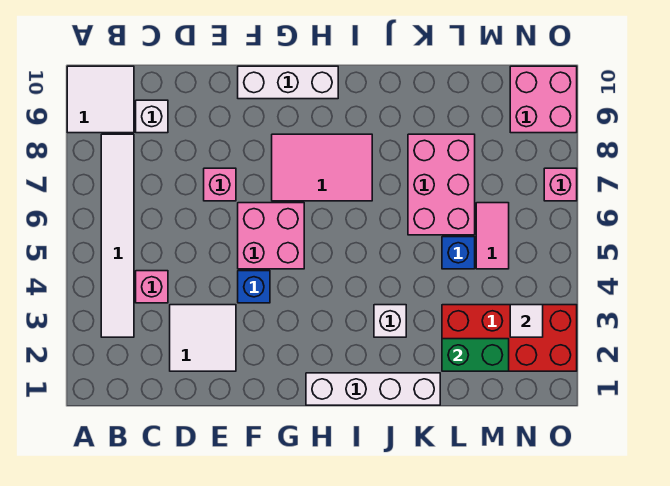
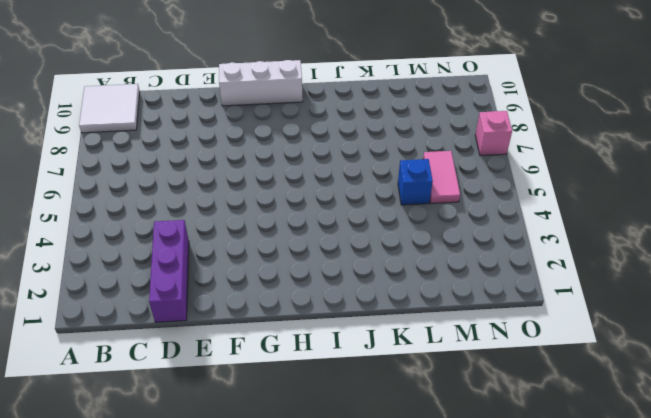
purple brick D1:D3 level 1 -> white tile D2:E3 level 1
none -> white tile B3:B8 level 1
none -> pink brick C4 level 1
none -> white brick C9 level 1

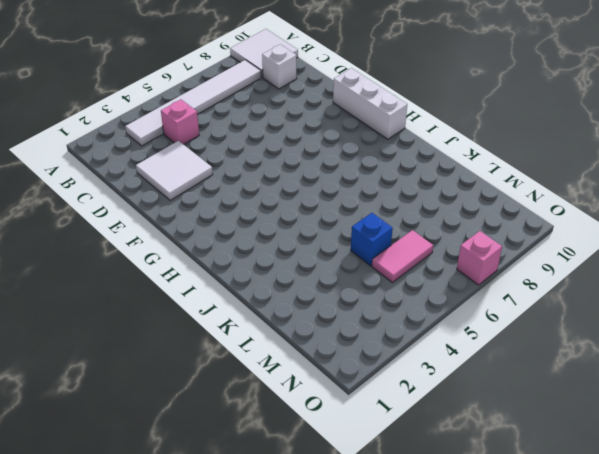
none -> pink brick E7 level 1
none -> blue brick F4 level 1
none -> pink brick F5:G6 level 1

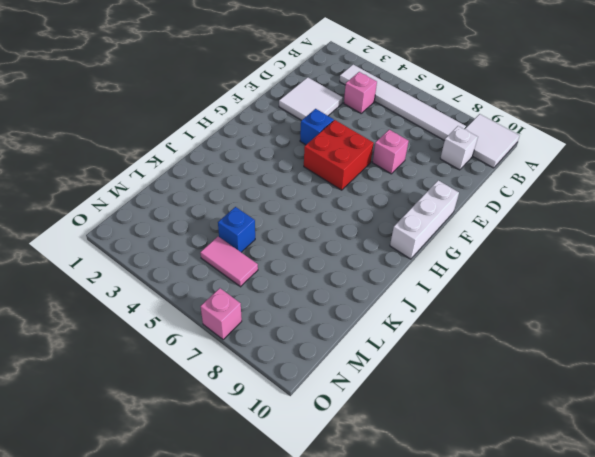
red brick F5:G6 level 1 -> pink brick F5:G6 level 1
none -> pink tile G7:I8 level 1
none -> white brick H1:K1 level 1
none -> white brick J3 level 1

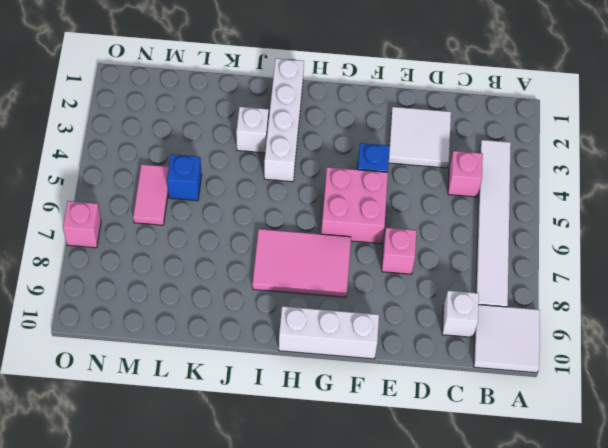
white brick I1:I4 level 1 -> white brick H1:K1 level 1
none -> pink brick K6:L8 level 1
none -> red brick L2:O3 level 1
none -> pink brick N9:O10 level 1

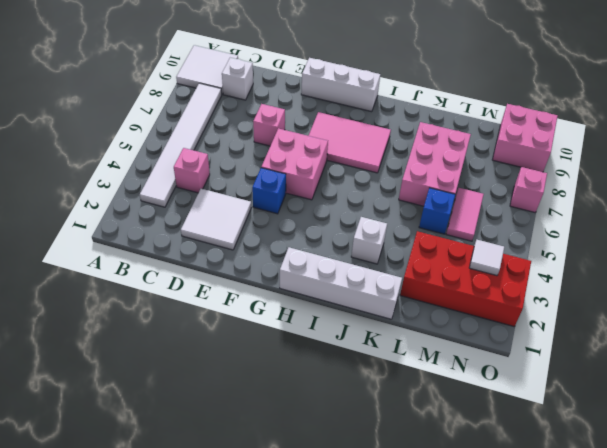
none -> green brick L2:M2 level 2

